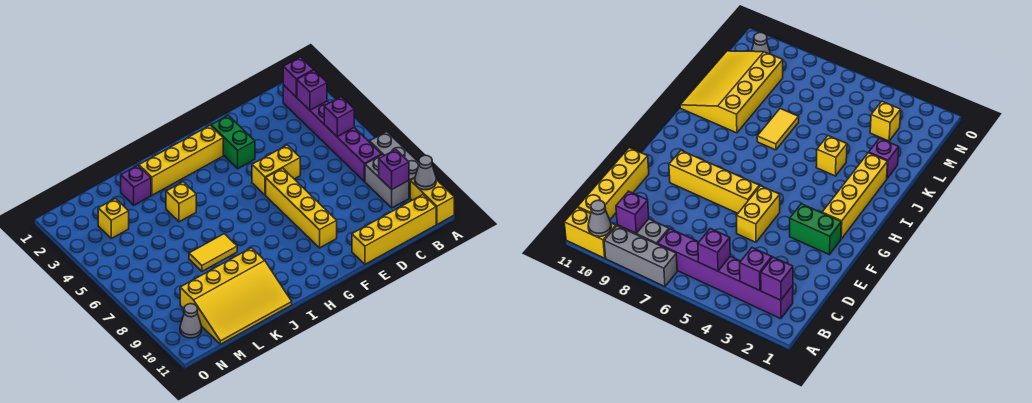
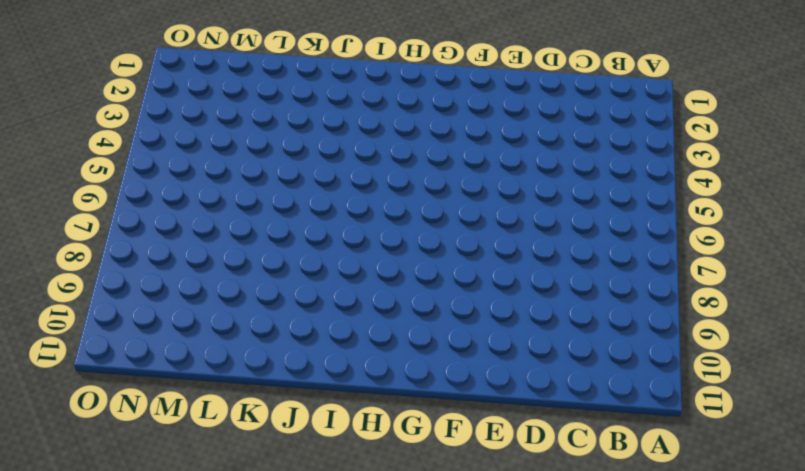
none -> grey brick A7:A9 level 1
none -> yellow brick A10:A11 level 1
none -> purple brick B2:B7 level 1

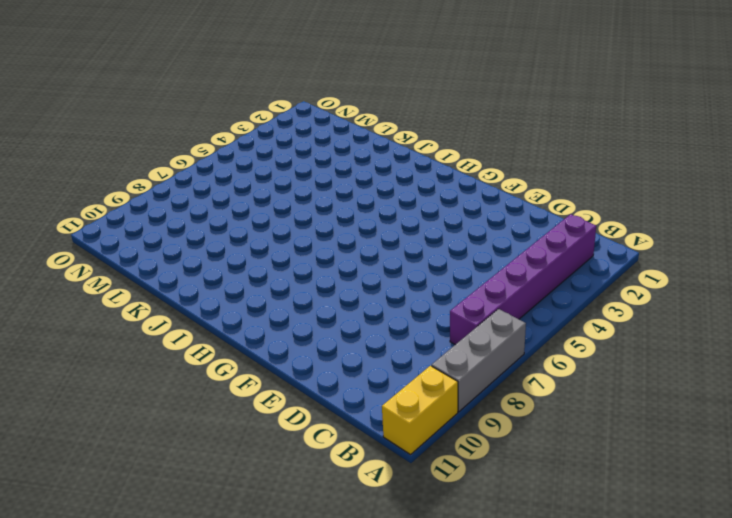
none -> grey brick B8:B9 level 1
none -> yellow brick B11:E11 level 1
none -> yellow brick E5:F5 level 1

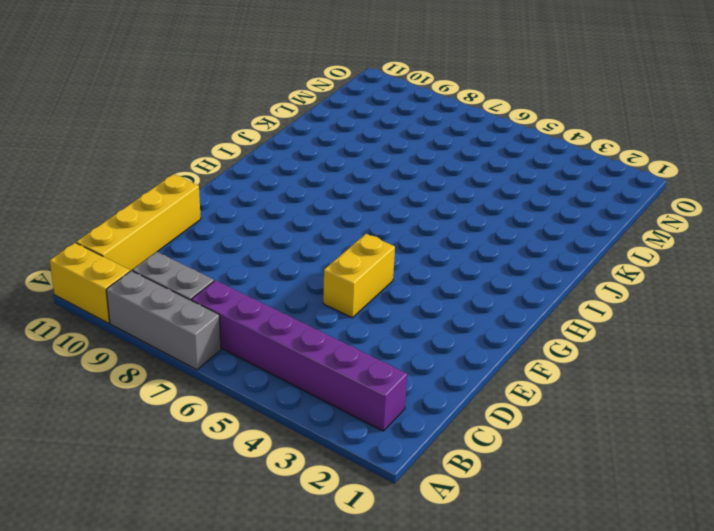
none -> green brick F2:F3 level 1
none -> yellow brick F6:F9 level 1
none -> yellow brick G2:J2 level 1

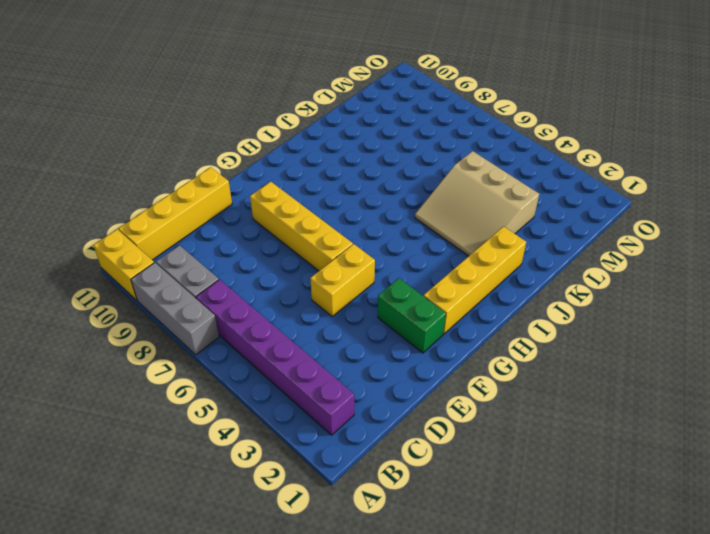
tan slope J3:L5 level 1 top L -> yellow brick J4 level 1
none -> yellow tile J7:K7 level 1
none -> yellow slope J9:M11 level 1 top 9
none -> purple brick K2 level 1

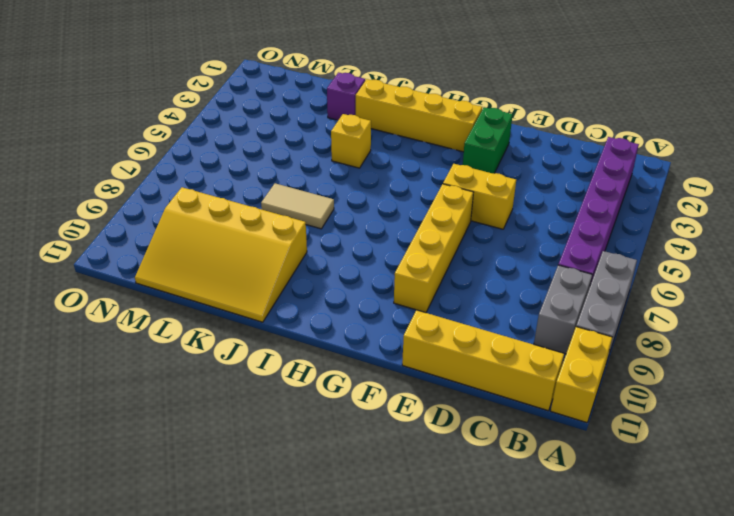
tan tile J7:K7 level 1 -> yellow tile J7:K7 level 1
none -> yellow brick M3 level 1
none -> grey cone N10 level 1
none -> grey cone A10 level 2

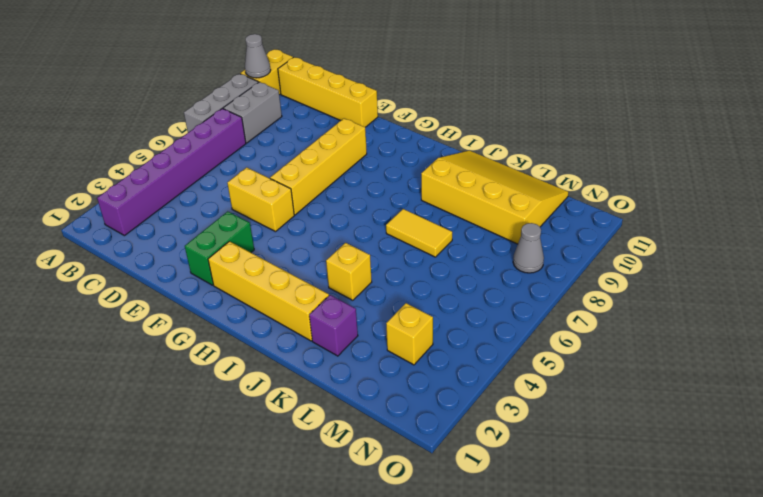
grey cone N8 level 1 -> grey cone N10 level 1
none -> purple brick B2 level 2
none -> purple brick B3 level 2
none -> purple brick B5 level 2

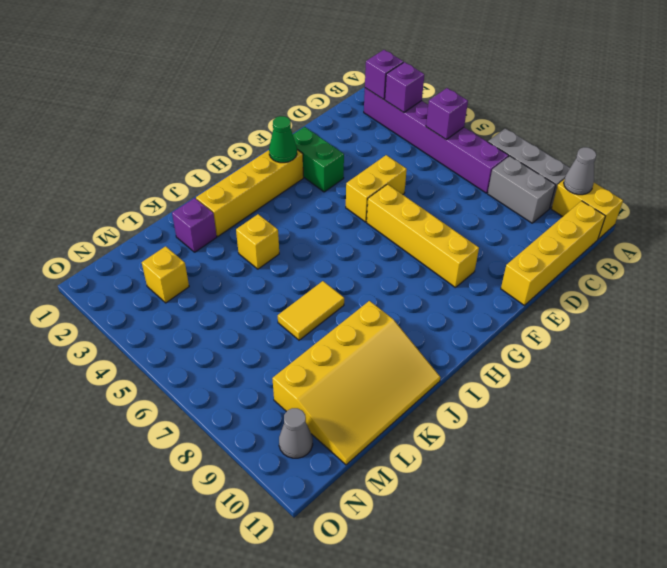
green cone G2 level 2 -> none
none -> purple brick B9 level 2

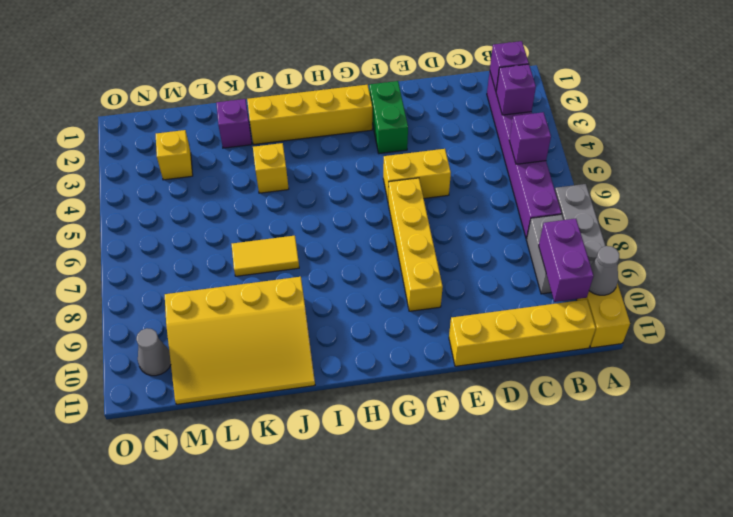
purple brick B9:B10 level 2 -> purple brick B9 level 2

